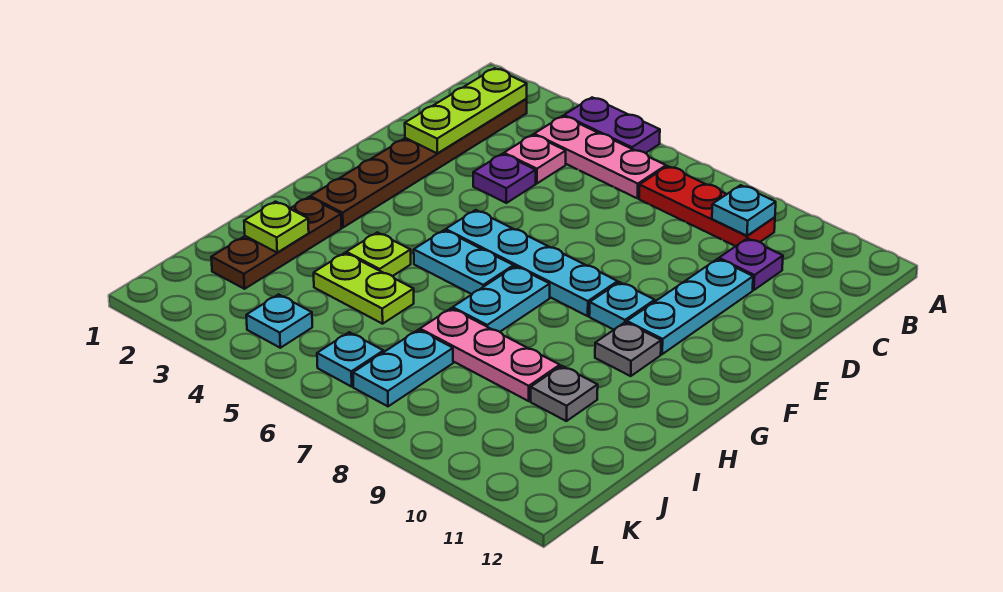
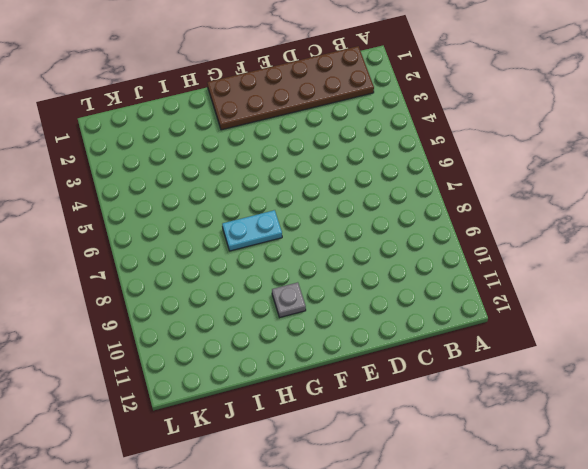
brown plate B1:G2 level 1 -> brown plate B2:G2 level 1
none -> purple plate A4:A5 level 1
none -> pink plate B4:B6 level 1
none -> red plate B7:B9 level 1

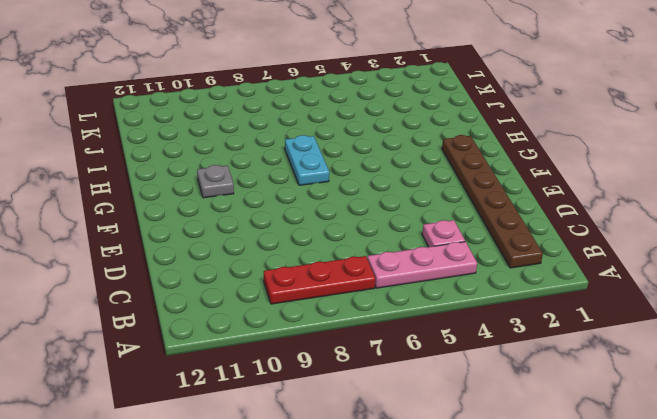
none -> purple plate A4:A5 level 1
none -> purple plate C10 level 1
none -> purple plate D4 level 1

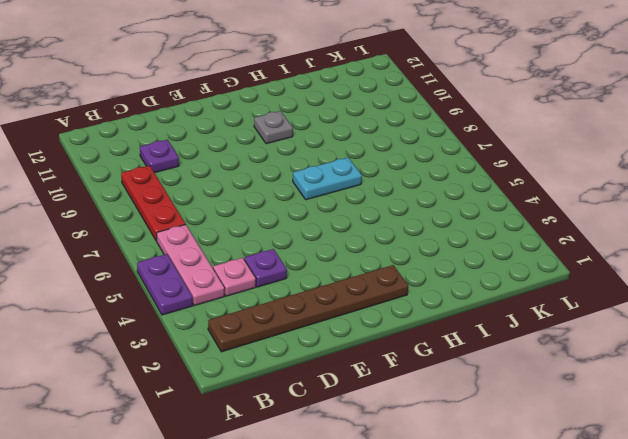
none -> cyan plate D10:F10 level 1
none -> cyan plate F5:F8 level 1
none -> cyan plate F9 level 1

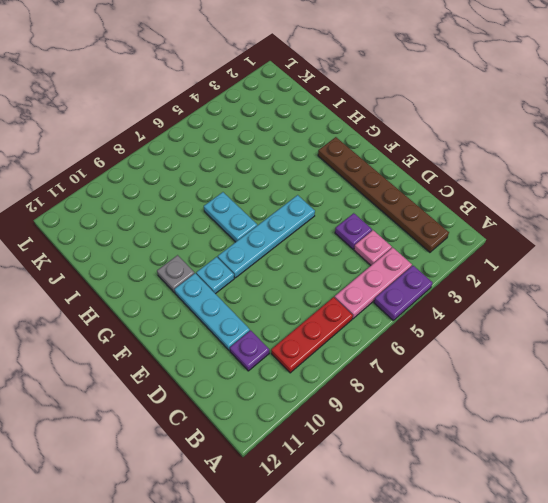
none -> cyan plate G5:G6 level 1
none -> brown plate H2:J2 level 1
none -> lime plate H4 level 1

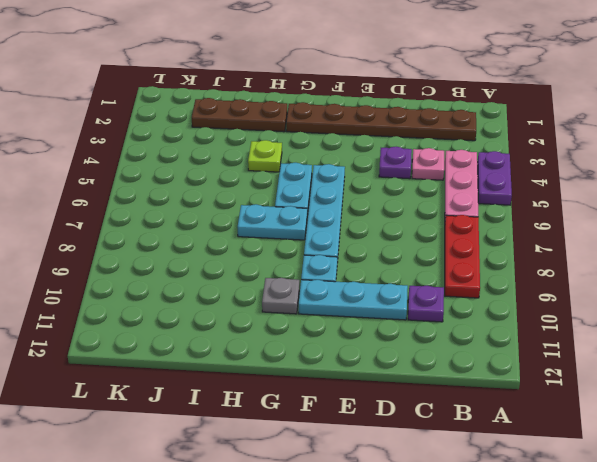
none -> lime plate I4:I5 level 1
none -> pink plate I7:I9 level 1
none -> grey plate I10 level 1

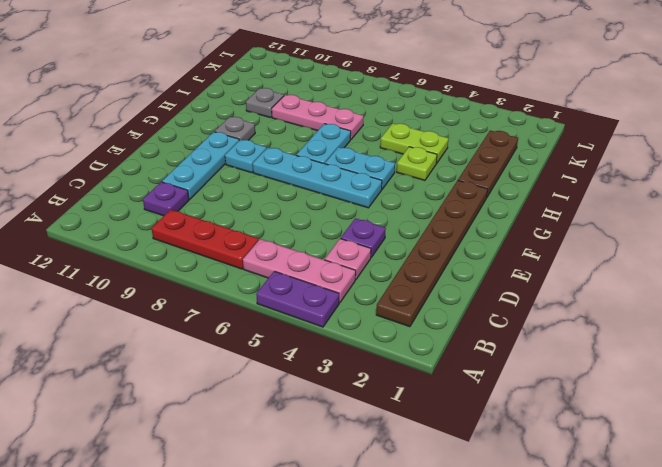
none -> cyan plate J7:K7 level 1
none -> cyan plate K4 level 1
none -> cyan plate K6 level 1

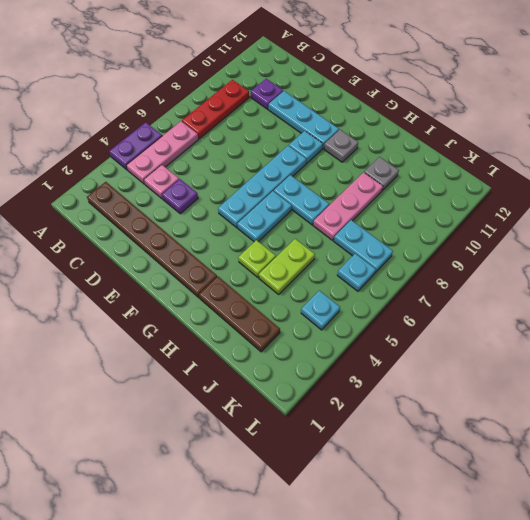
none -> lime plate B2:D2 level 2
none -> cyan plate B9 level 2
none -> lime plate I2 level 2

